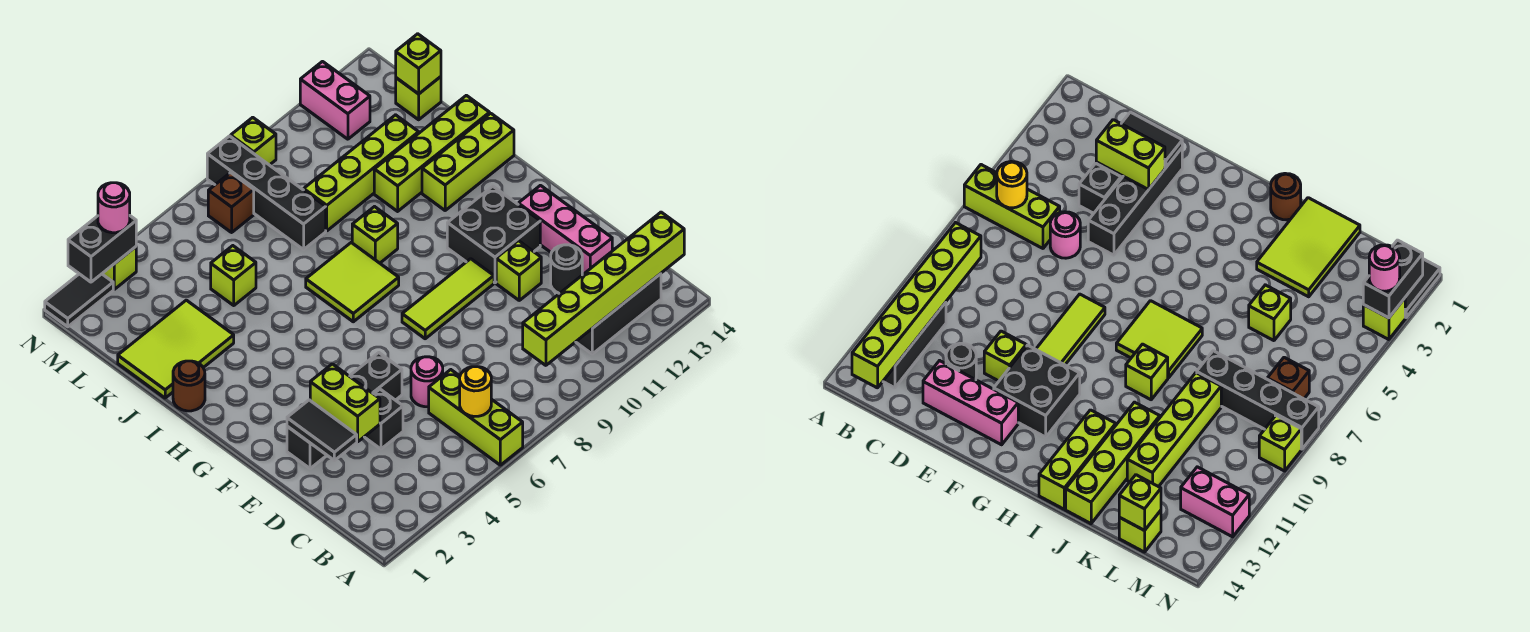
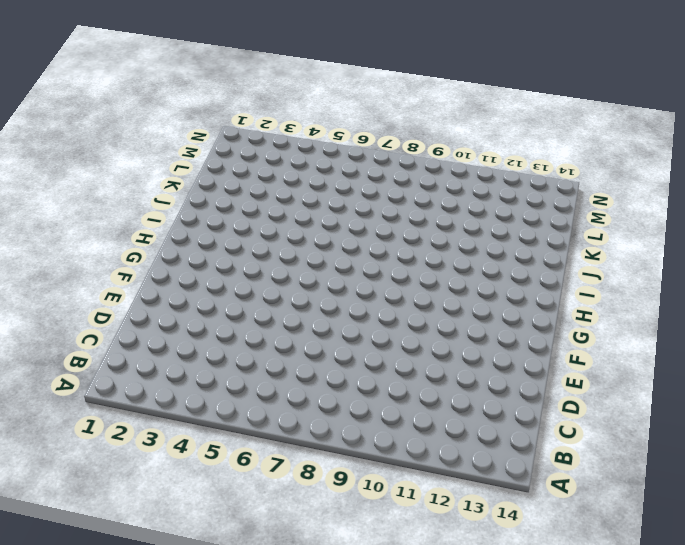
none -> lime brick A6:C6 level 1
none -> black brick B11:B13 level 1
none -> black brick D4 level 1
none -> pink round brick D6 level 1

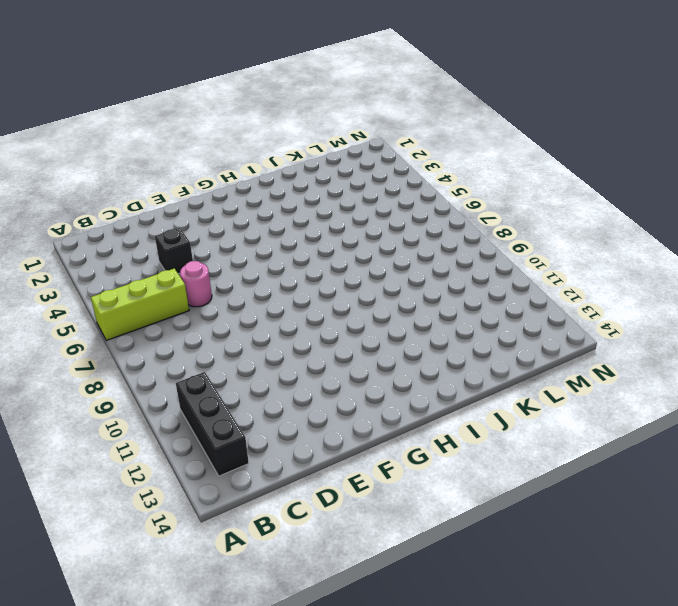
none -> black round brick D12 level 1
none -> pink brick D13:F13 level 1
none -> black brick E2:E5 level 1
none -> lime brick E11 level 1

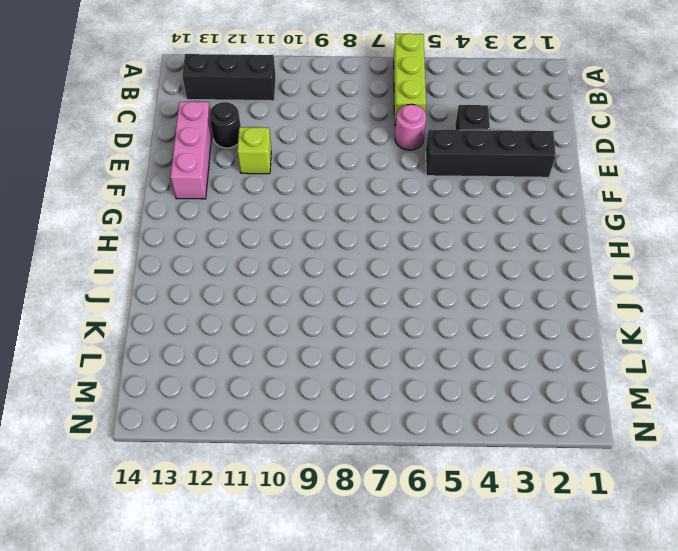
none -> lime tile F8:F10 level 1
none -> black brick F11:G12 level 1
none -> lime tile H7:I8 level 1
none -> brown round brick I1 level 1

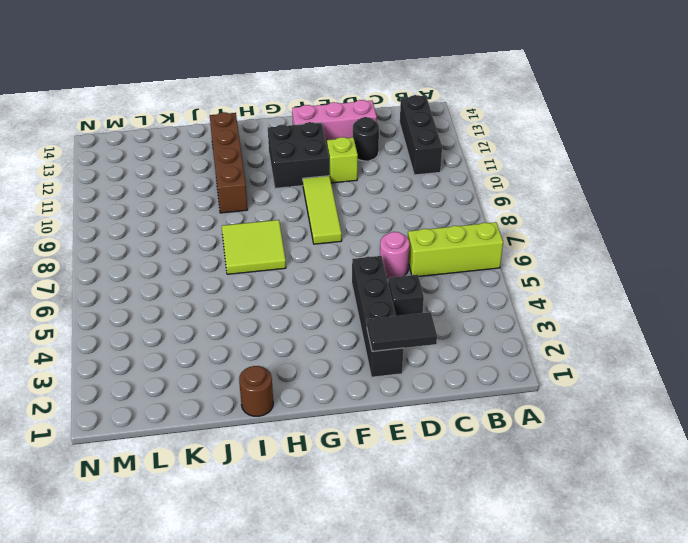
brown brick I10:I13 level 1 -> lime brick I12:I14 level 1
none -> lime brick I9 level 1
none -> lime tile J1:K3 level 1
none -> lime brick J11:J14 level 1
none -> lime brick K5 level 1

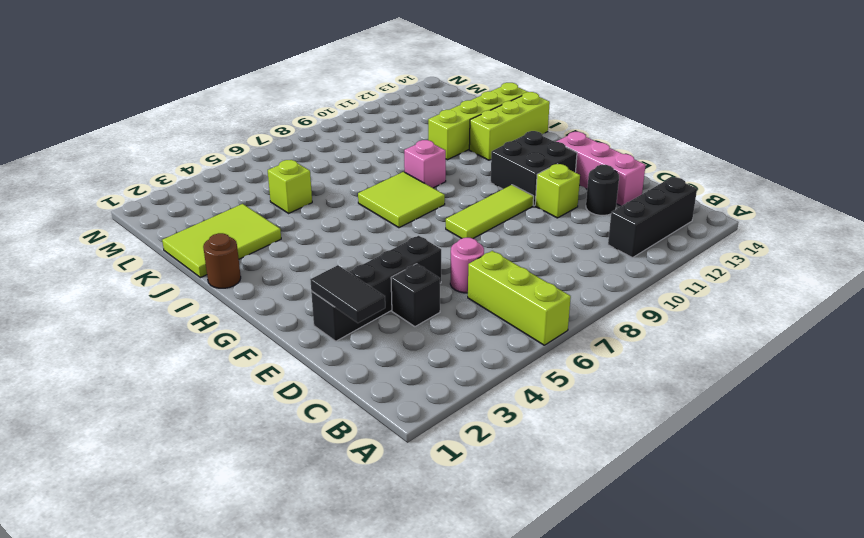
pink brick I9 level 1 -> lime brick I9 level 1
none -> black brick K8:N8 level 1
none -> lime brick K9:K12 level 1
none -> lime brick L14 level 1
none -> brown brick M7 level 1

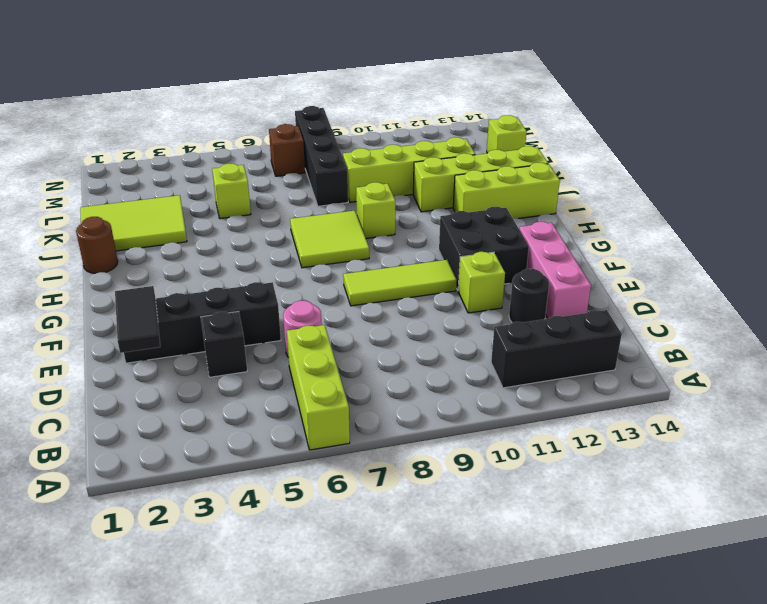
none -> pink brick M12:N12 level 1
none -> black tile N1:N2 level 1
none -> lime brick N3 level 1
none -> lime brick N9 level 1

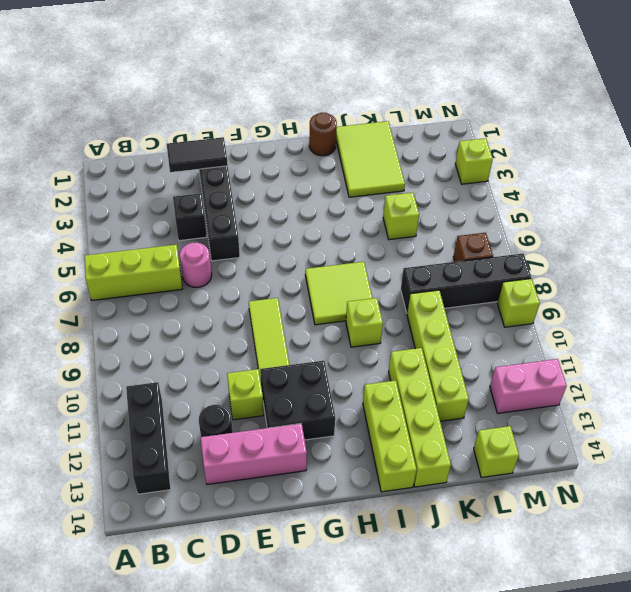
none -> black tile N1:N2 level 1
none -> yellow round brick B6 level 2
none -> lime brick B9:B14 level 2
none -> lime brick D3:E3 level 2

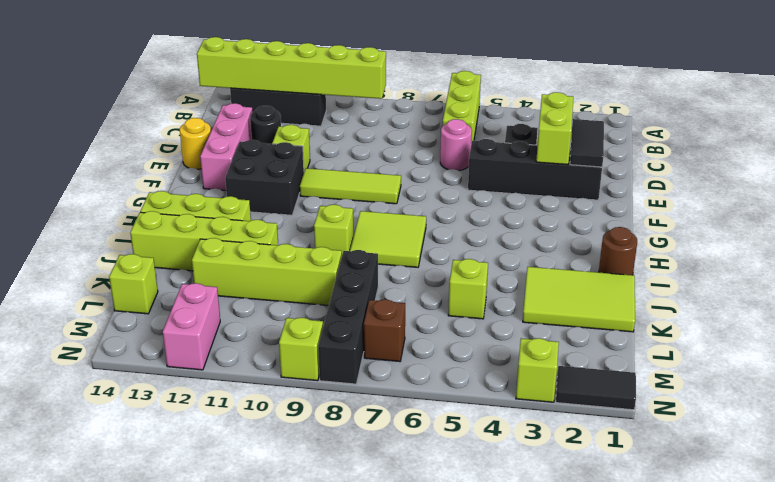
yellow round brick E14 level 1 -> yellow round brick B6 level 2
none -> lime brick L14 level 2
none -> black brick N2:N3 level 2
none -> pink round brick N3 level 3

